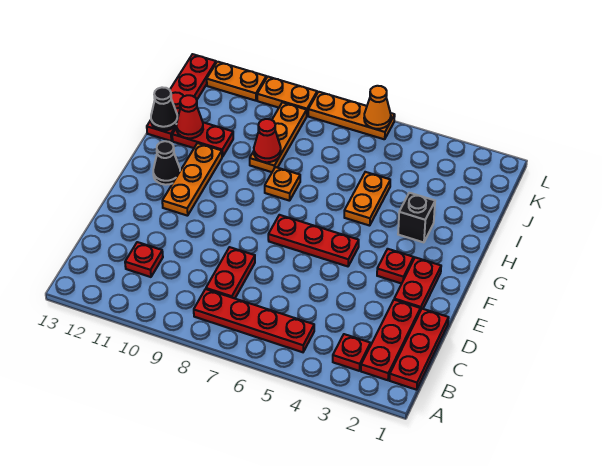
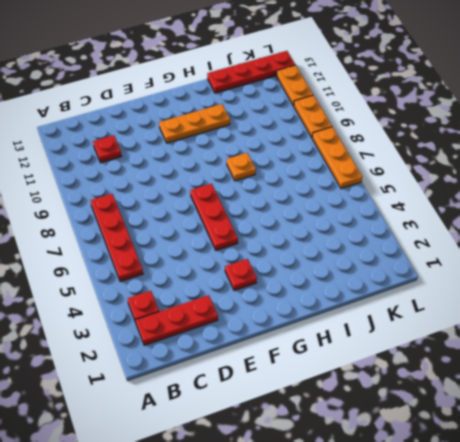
none -> red plate B1:D1 level 1
none -> red plate C8:D8 level 1
none -> red plate E2:F2 level 1

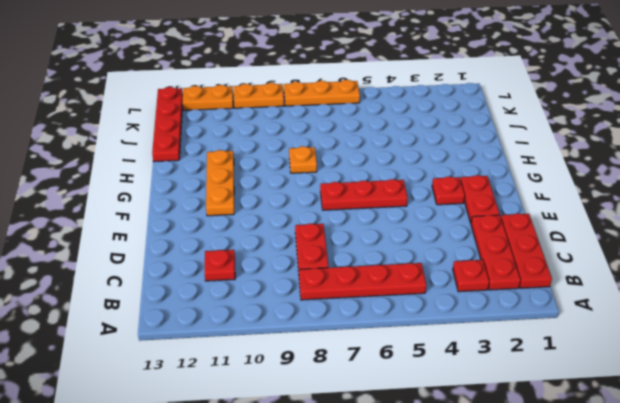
none -> black cone G12 level 1
none -> black brick H3 level 1
none -> orange plate H5:I5 level 1

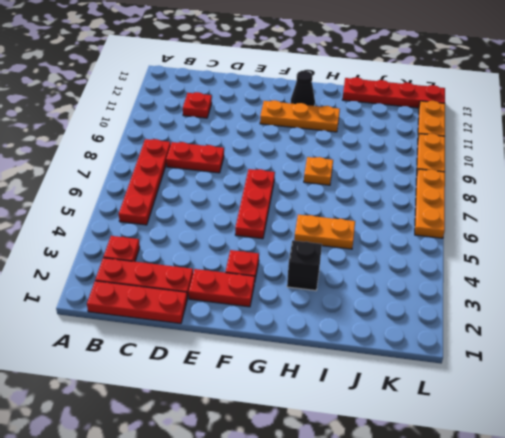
none -> orange plate I9:K9 level 1
none -> red plate I11:I12 level 1
none -> red cone I9 level 2

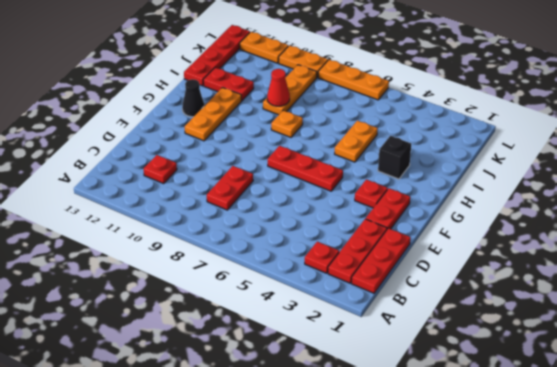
none -> red plate B5:B8 level 1
none -> red cone I12 level 2
none -> black cone I13 level 2

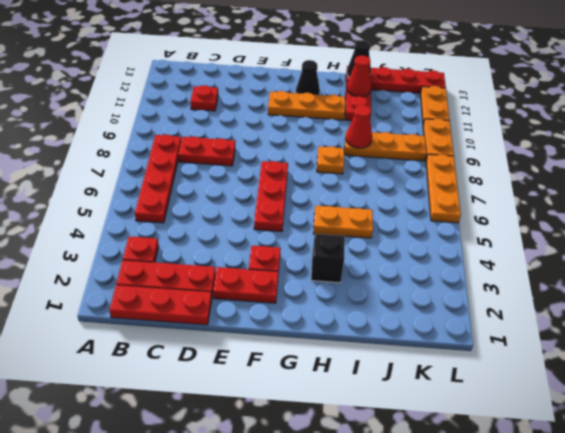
none -> orange cone L6 level 2

